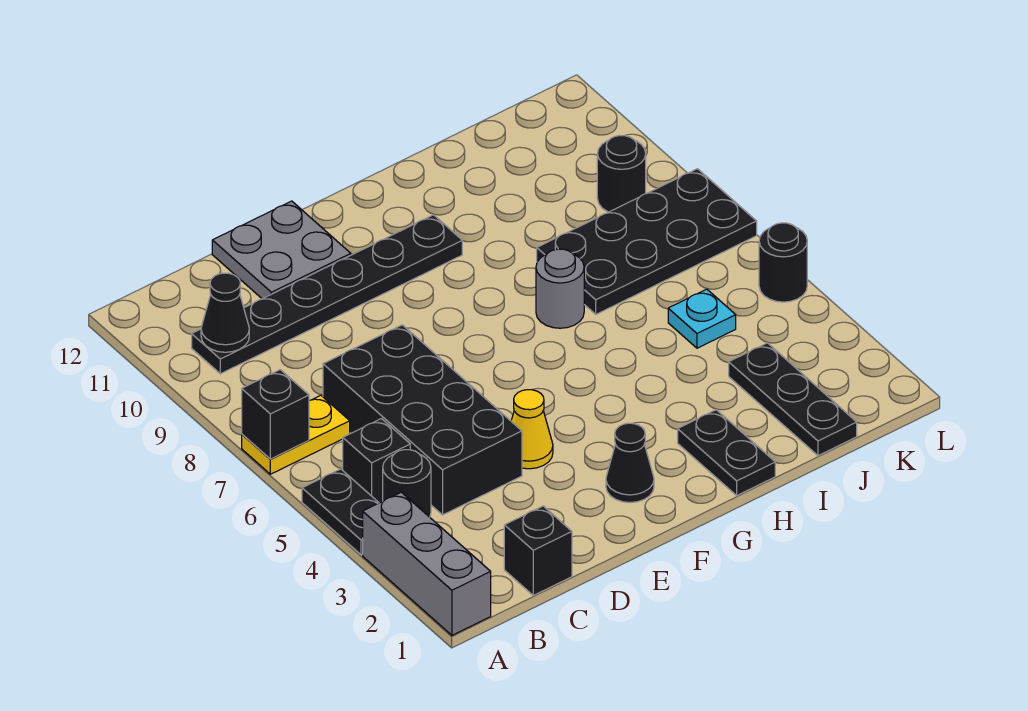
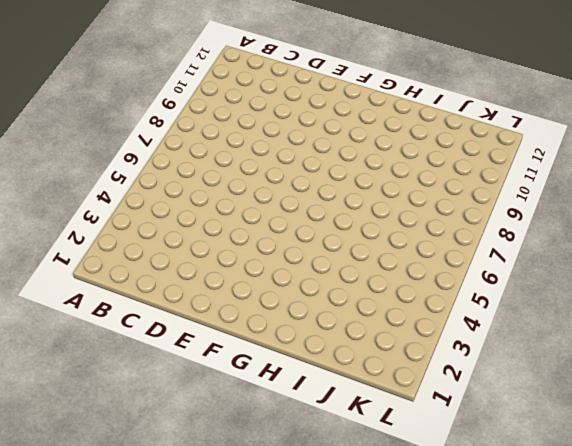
none -> grey brick A1:A3 level 1
none -> black plate A4:A5 level 1
none -> yellow plate A7:B7 level 1

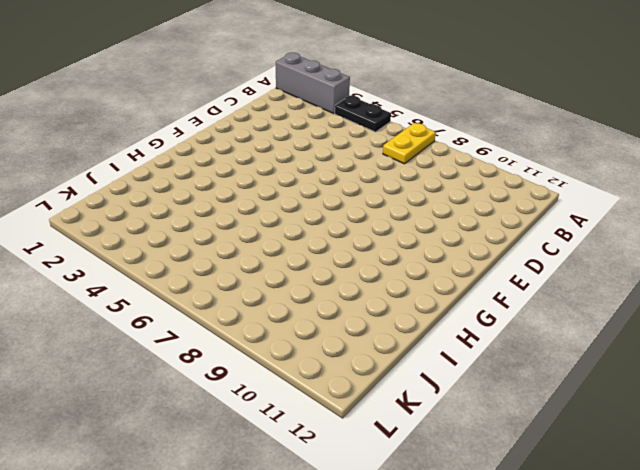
none -> black round brick B4 level 1
none -> black brick B5 level 1
none -> black plate B10:G10 level 1

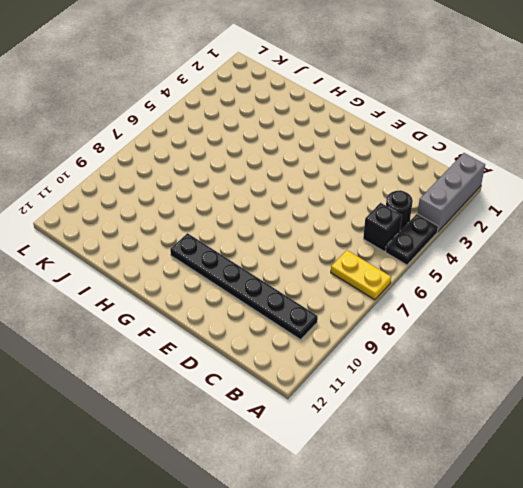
none -> black brick C1 level 1
none -> black brick C4:D7 level 1
none -> grey plate D11:E12 level 1

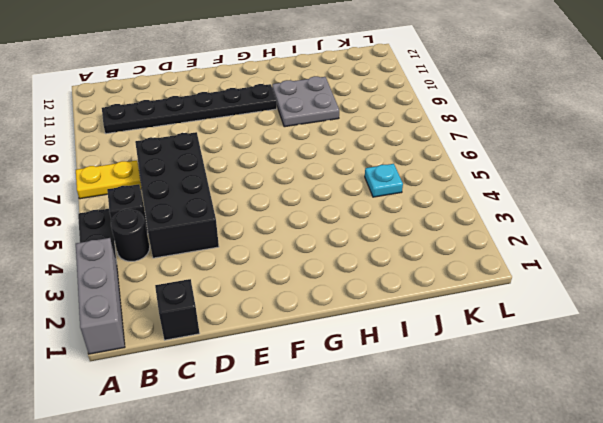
grey plate H9:I10 level 1 -> grey plate D11:E12 level 1
none -> yellow cone E4 level 1
none -> black cone F2 level 1
none -> black plate H1:H2 level 1

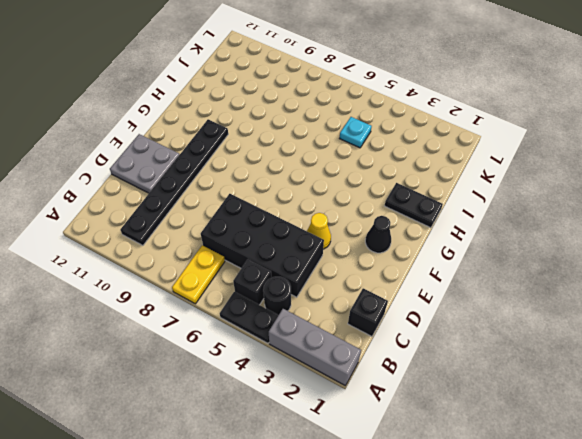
none -> grey round brick H7 level 1
none -> black plate I7:L8 level 1
none -> black plate J1:J3 level 1

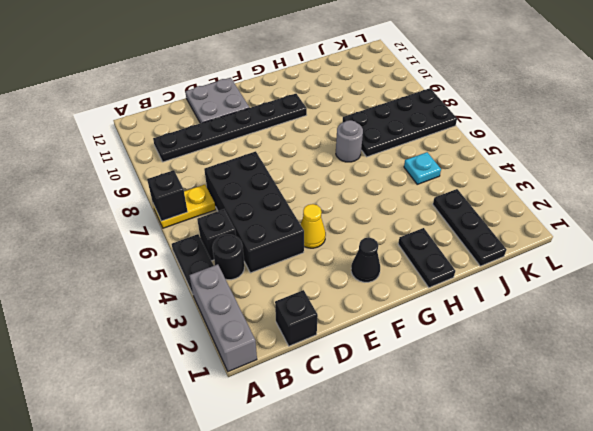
none -> black round brick K9 level 1
none -> black round brick L5 level 1
none -> black cone B10 level 2

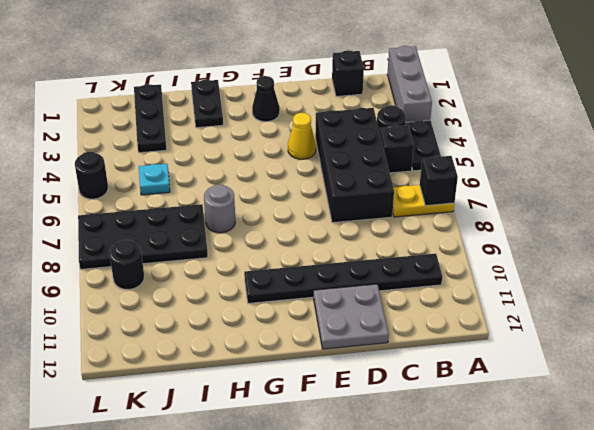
none -> black cone B10 level 2

